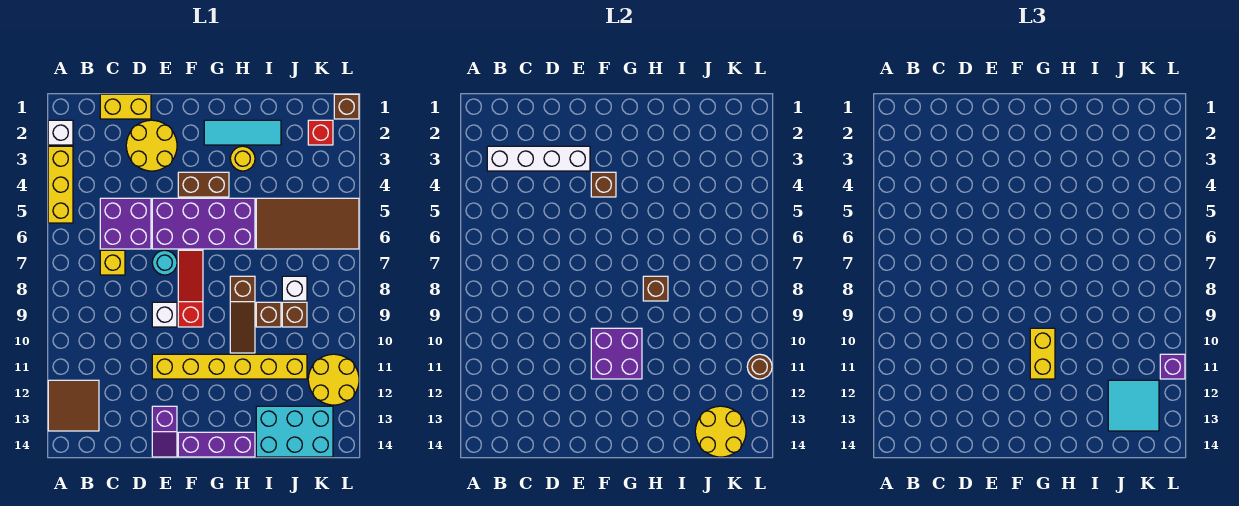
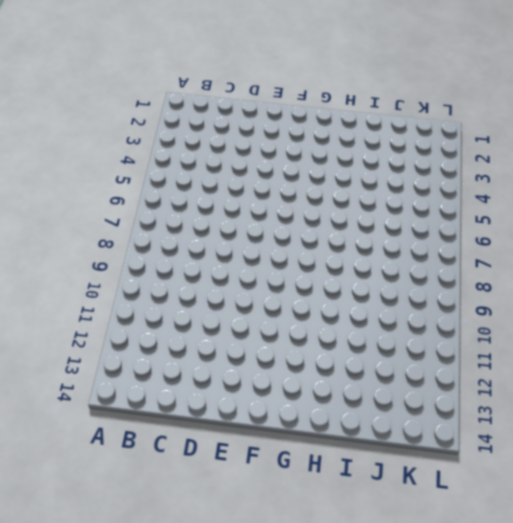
none -> white brick A2 level 1
none -> yellow brick A3:A5 level 1
none -> brown tile A12:B13 level 1
none -> yellow brick C1:D1 level 1

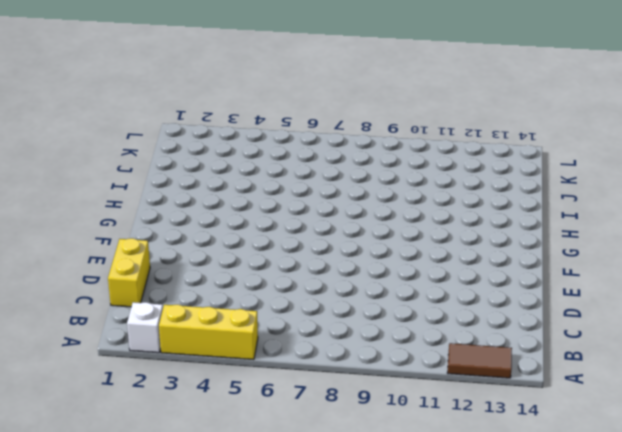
brown tile A12:A13 level 1 -> brown tile A12:B13 level 1
none -> purple brick C5:D6 level 1
none -> yellow brick C7 level 1
none -> yellow round brick D2:E3 level 1
none -> purple brick E5:H6 level 1

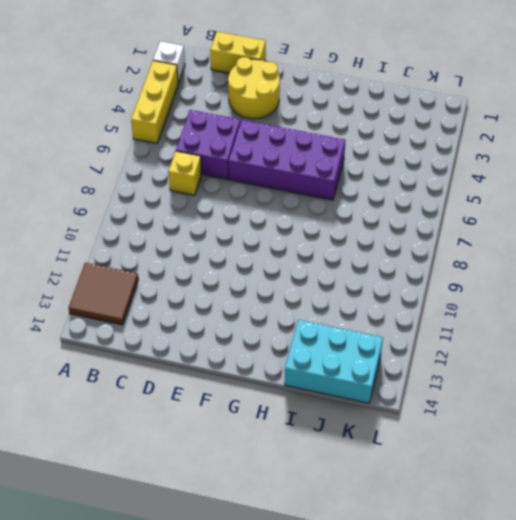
none -> cyan round brick E7 level 1
none -> white brick E9 level 1
none -> yellow brick E11:J11 level 1
none -> purple slope E13:E14 level 1 top 13

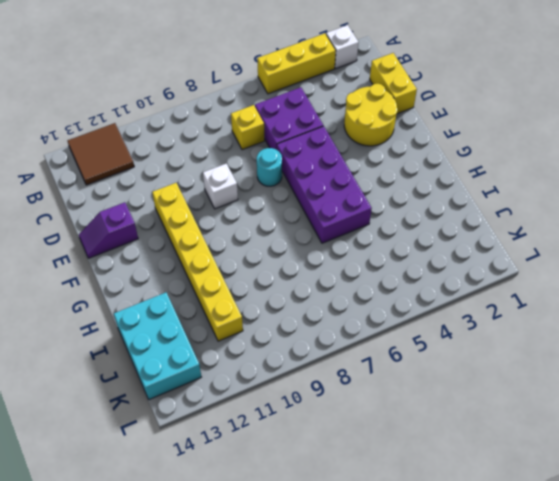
none -> brown brick F4:G4 level 1
none -> red slope F7:F9 level 1 top 9
none -> purple brick F14:H14 level 1
none -> cyan tile G2:I2 level 1

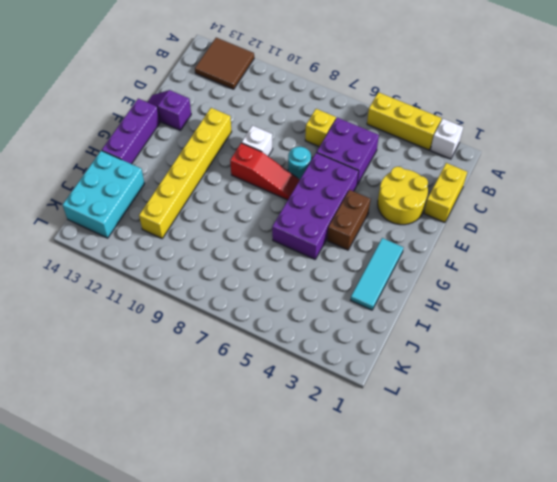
none -> yellow round brick H3 level 1
none -> brown slope H8:H10 level 1 top 8
none -> brown tile I5:L6 level 1
none -> brown brick I9 level 1

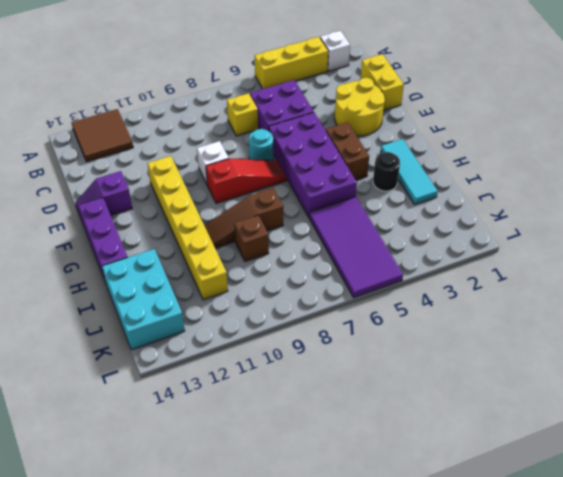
black round brick H3 level 1 -> yellow round brick H3 level 1
purple tile I5:L6 level 1 -> brown tile I5:L6 level 1
none -> white brick J8 level 1
none -> brown brick J9 level 1
none -> red brick K2 level 1
none -> yellow round brick K11:L12 level 1

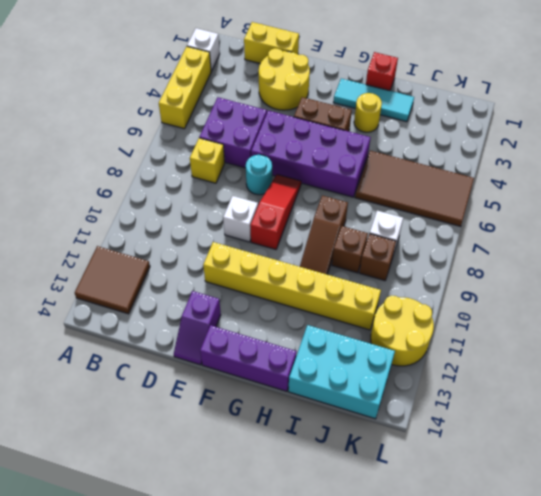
red brick H1 level 1 -> red brick K2 level 1
none -> brown brick L1 level 1
none -> white brick B3:E3 level 2
none -> brown brick F4 level 2
none -> purple brick F10:G11 level 2

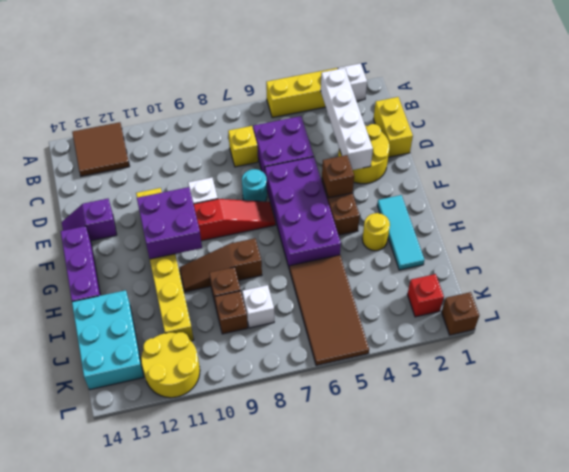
none -> brown brick H8 level 2
none -> yellow round brick J13:K14 level 2
none -> brown round brick L11 level 2
none -> yellow brick G10:G11 level 3

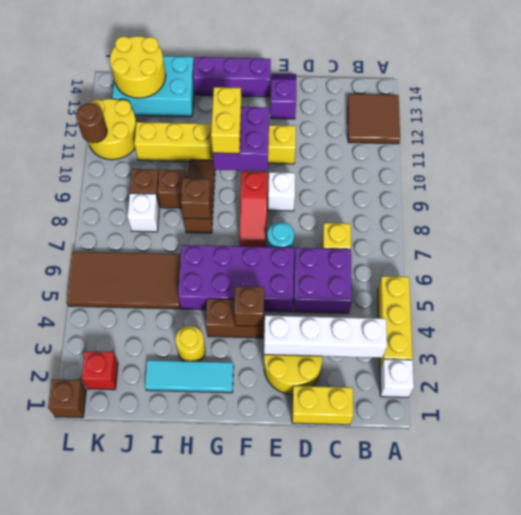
none -> cyan tile J12:K13 level 3
none -> purple brick L11 level 3

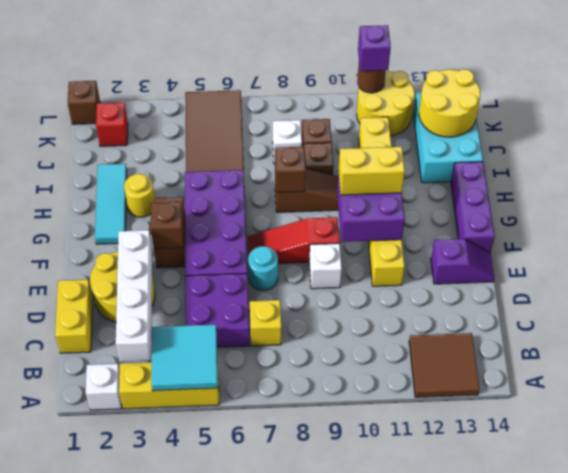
cyan tile A4:B5 level 2 -> cyan tile J12:K13 level 3

